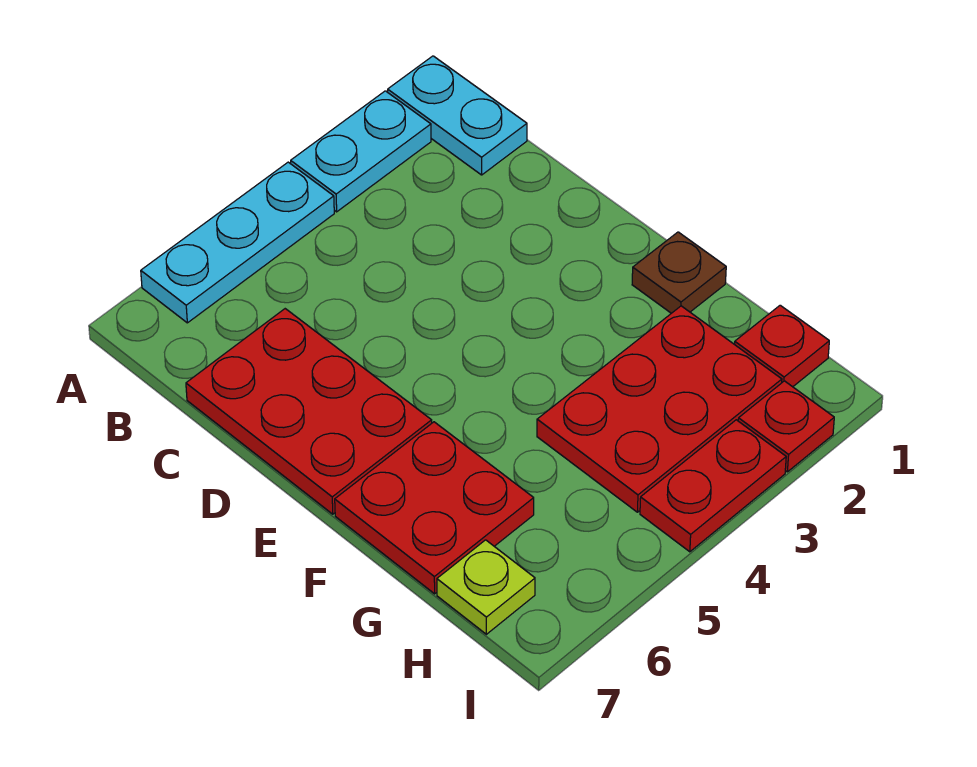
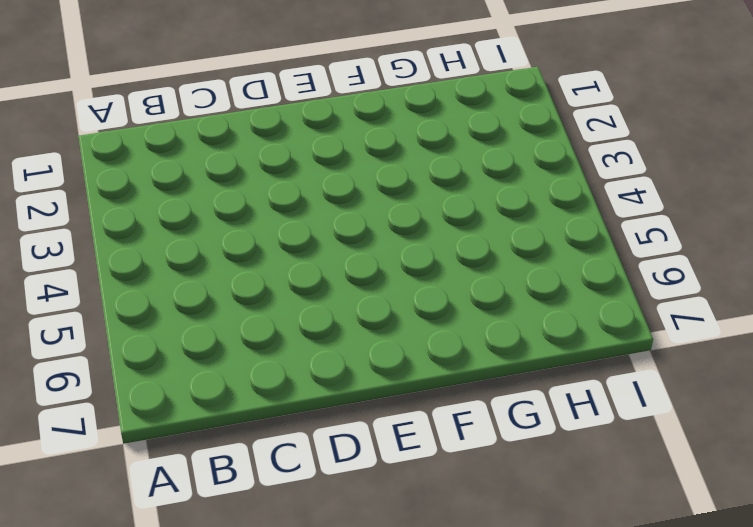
none -> cyan plate A1:B1 level 1
none -> cyan plate A2:A3 level 1

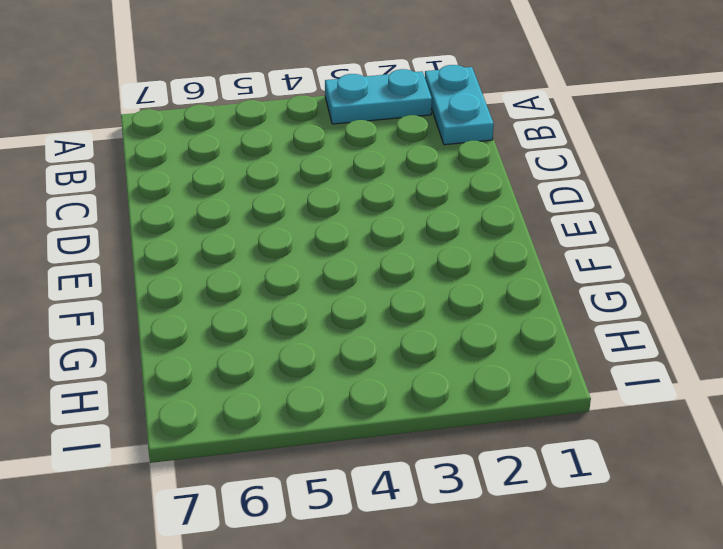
none -> cyan plate A4:A6 level 1
none -> red plate C6:E7 level 1

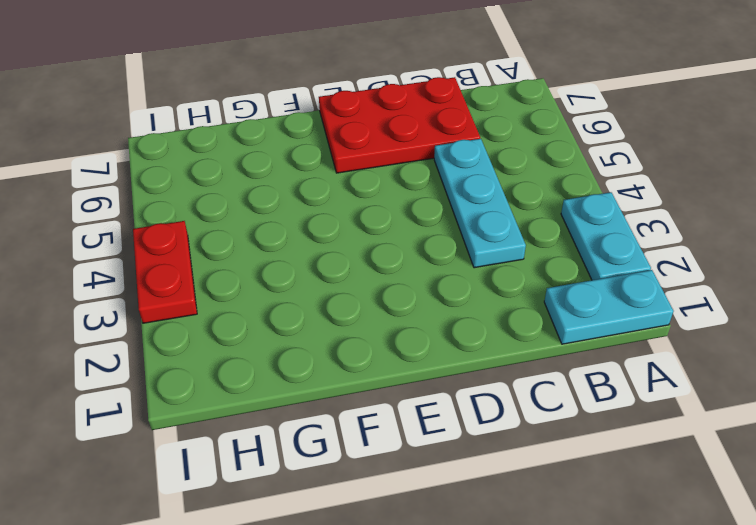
cyan plate C3:C5 level 1 -> cyan plate A4:A6 level 1
none -> brown plate F1 level 1
none -> red plate F6:G7 level 1

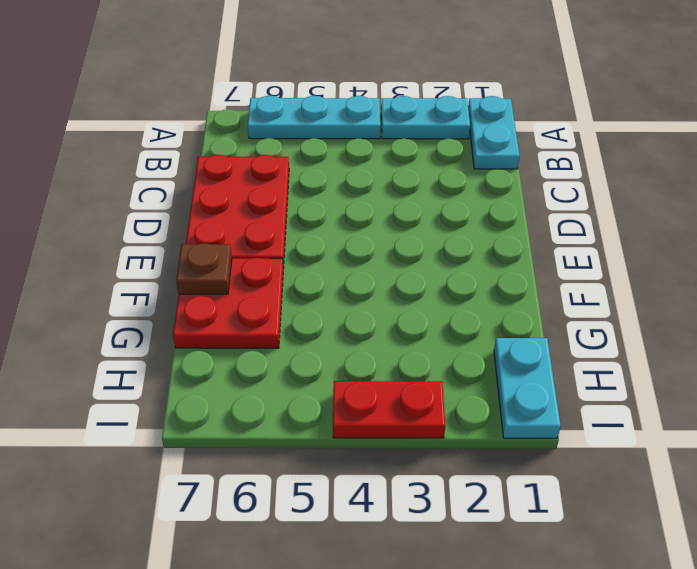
brown plate F7 level 2 -> brown plate F1 level 1
cyan plate H1:I1 level 1 -> red plate H1 level 1
none -> red plate G2:H4 level 1
none -> lime plate H7 level 1

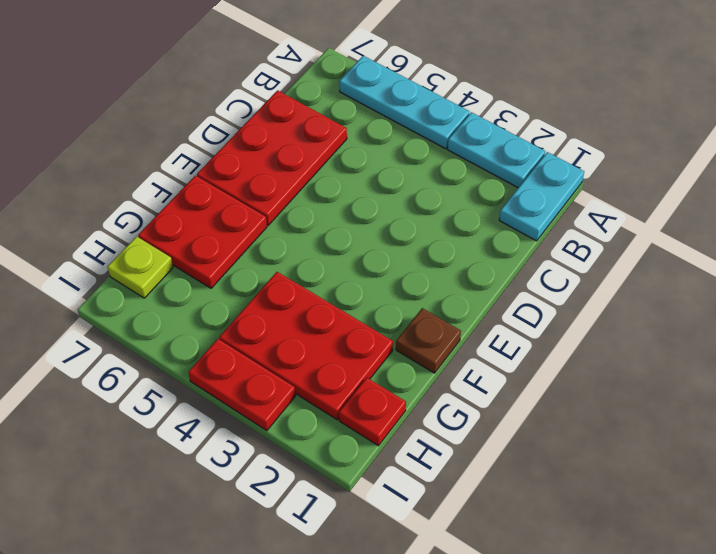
none -> red plate I2 level 1

